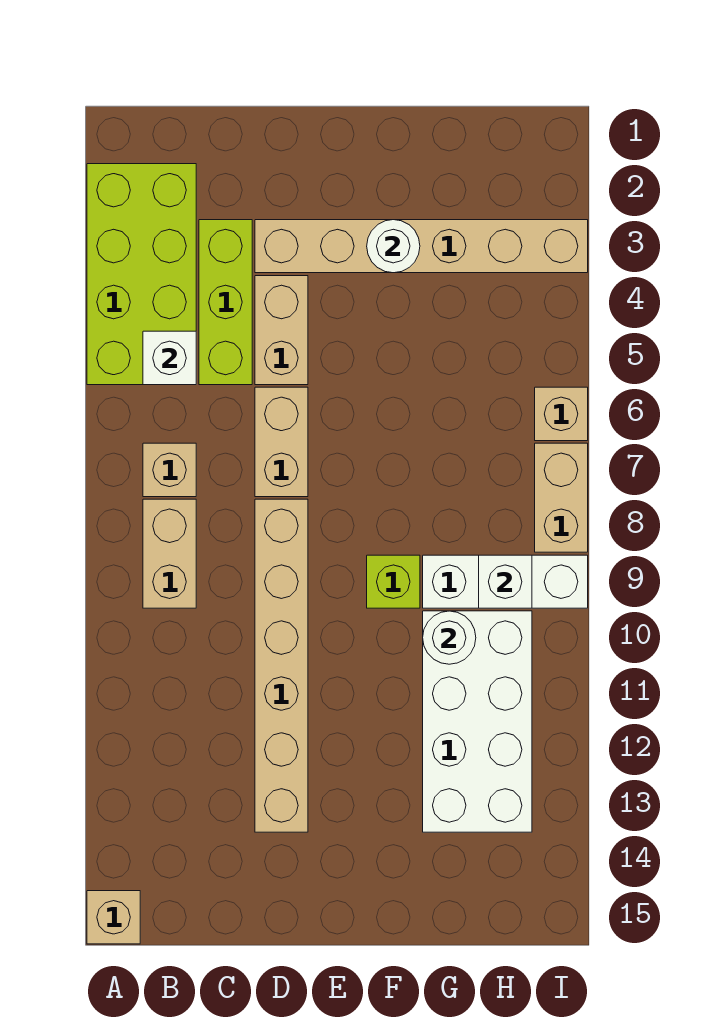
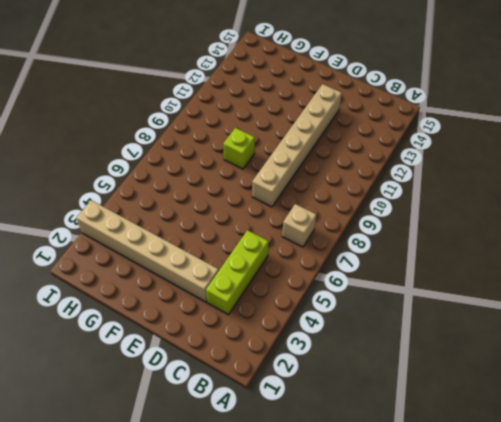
none -> lime brick A2:B5 level 1
none -> tan brick A15 level 1
none -> tan brick B8:B9 level 1

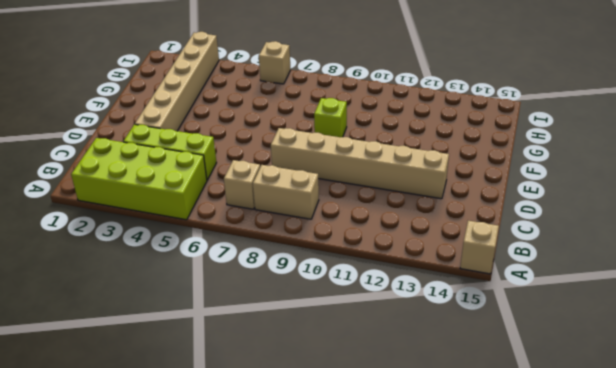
none -> tan brick D4:D5 level 1
none -> tan brick D6:D7 level 1
none -> white brick G9:I9 level 1

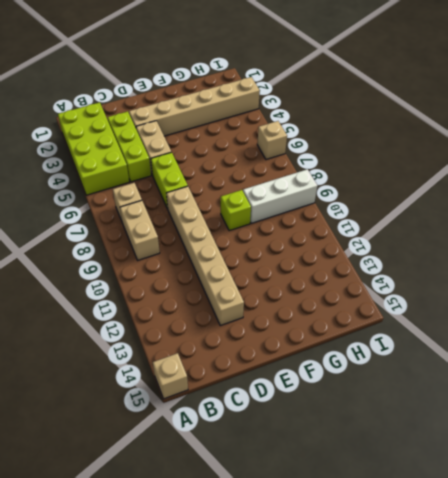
lime brick D6:D7 level 1 -> tan brick D6:D7 level 1
none -> white brick G10:H13 level 1
none -> tan brick I7:I8 level 1
none -> white brick B5 level 2

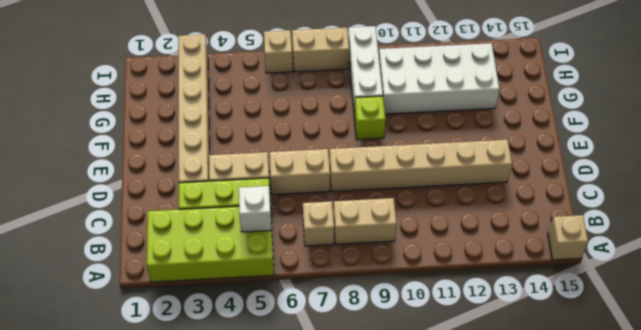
none -> white round brick F3 level 2
none -> white round brick G10 level 2
none -> white brick H9 level 2

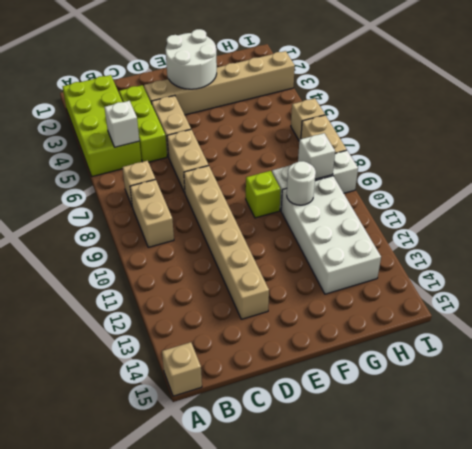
white round brick E2:F3 level 2 -> white round brick F3 level 2

